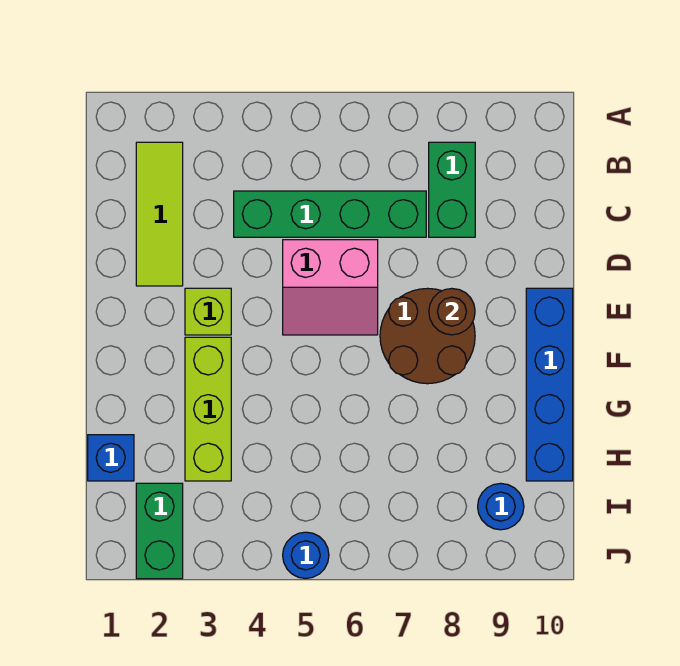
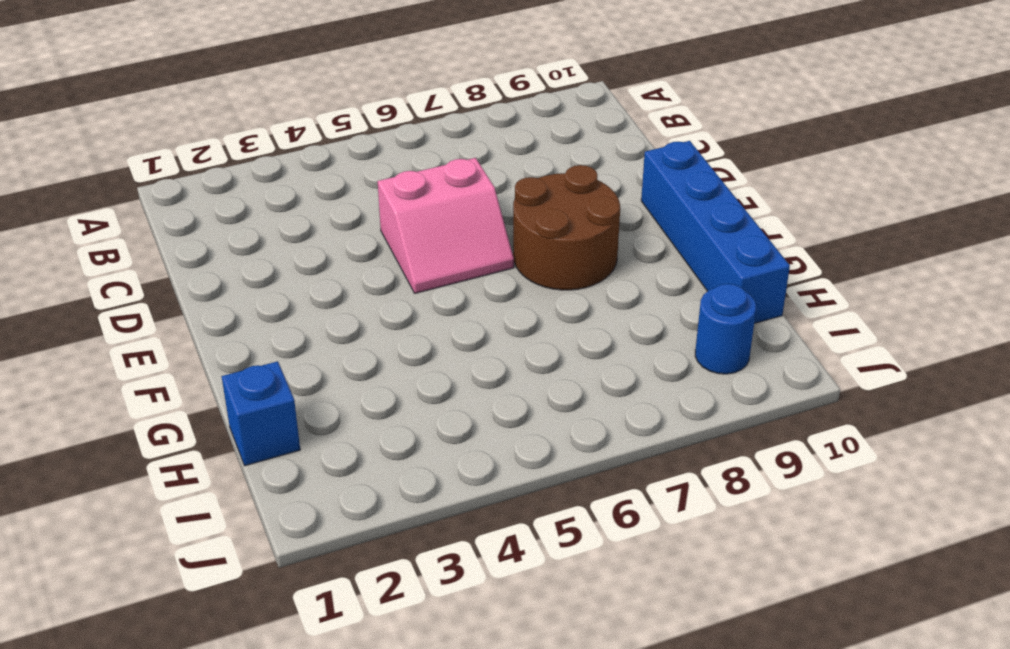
none -> lime tile B2:D2 level 1
none -> green brick B8:C8 level 1
none -> green brick C4:C7 level 1

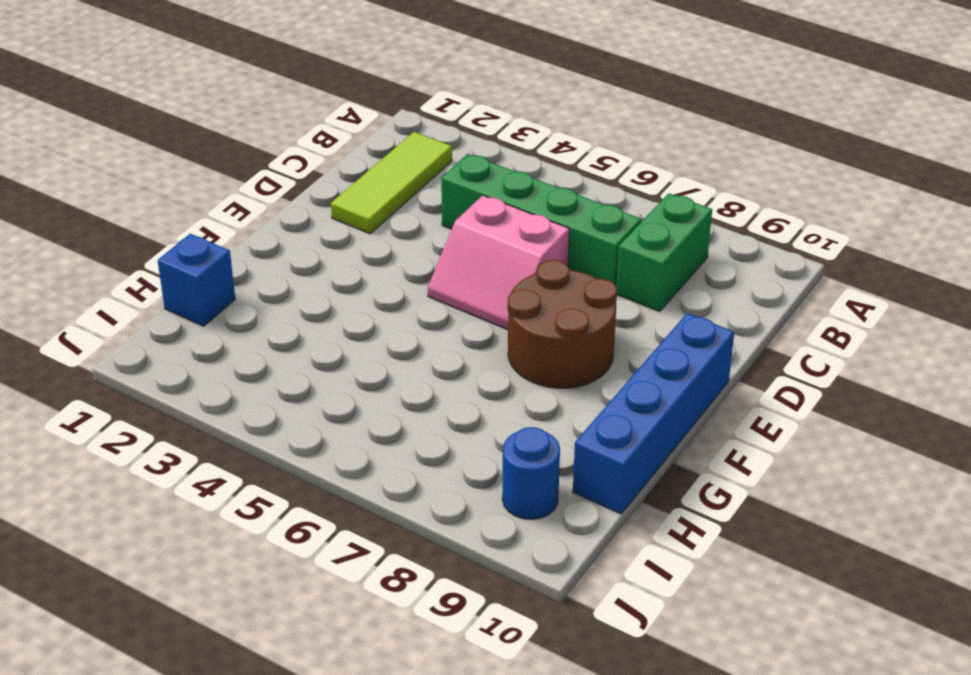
none -> lime brick E3 level 1
none -> lime brick F3:H3 level 1
none -> green brick I2:J2 level 1

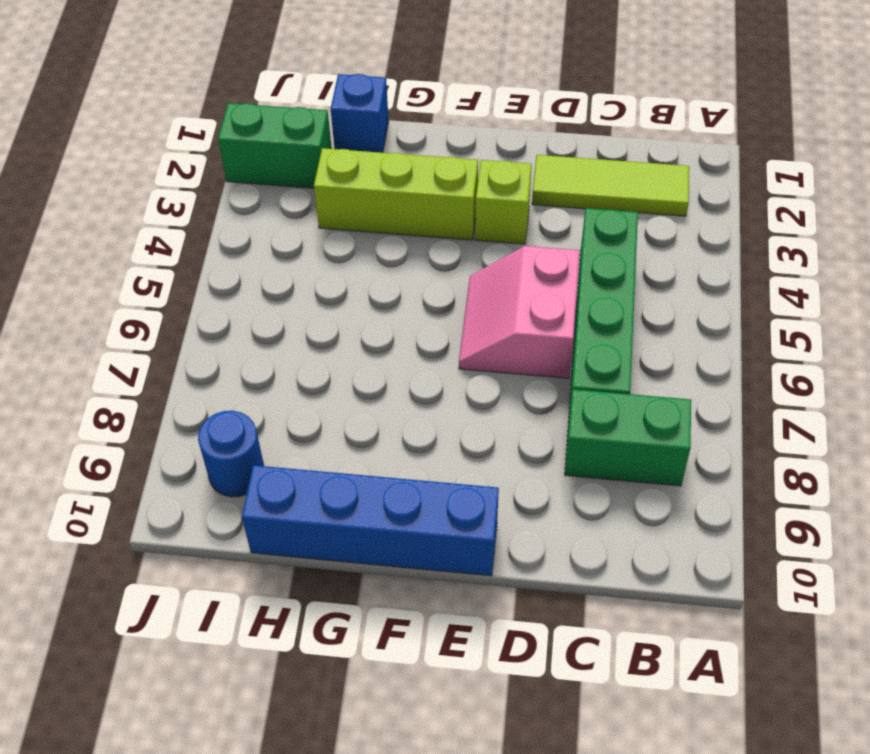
none -> brown round brick E7:F8 level 1
none -> blue round brick J5 level 1
none -> brown round brick E8 level 2

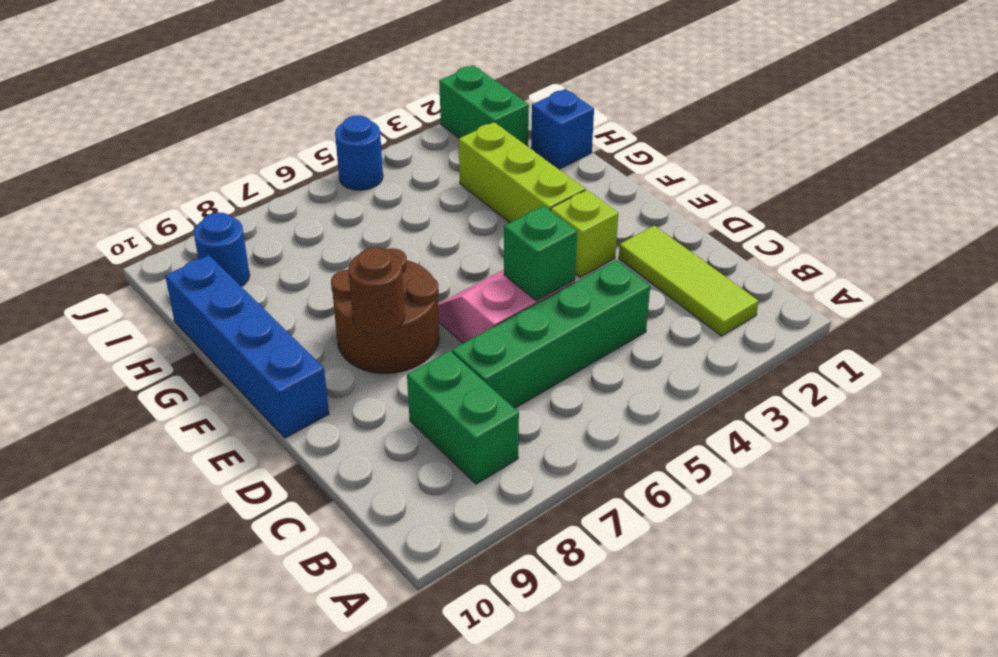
green brick D5 level 2 -> none

